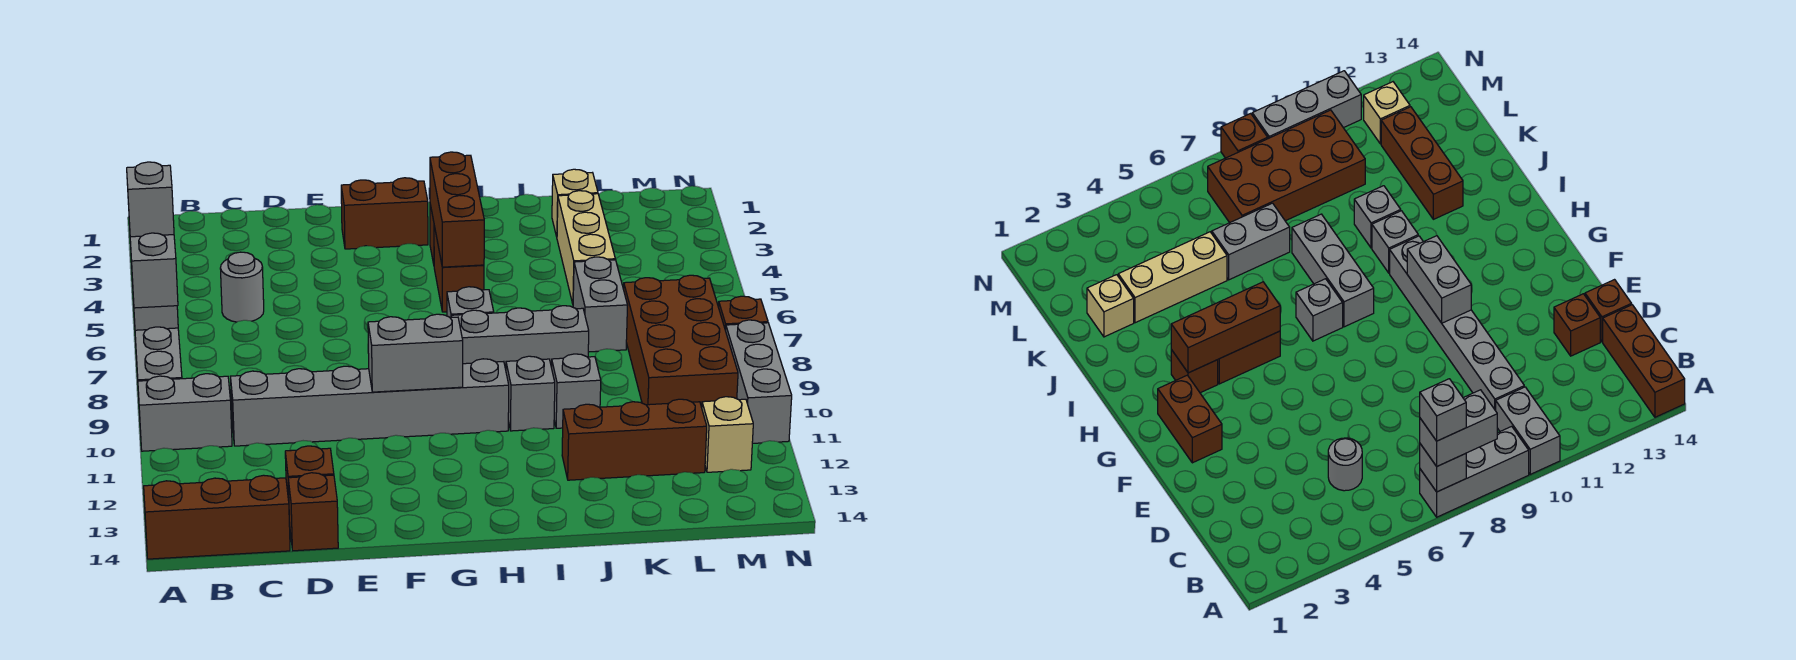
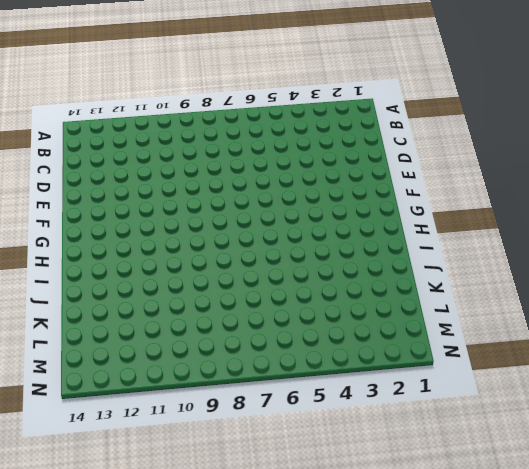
none -> grey brick A7:A9 level 1
none -> grey brick A10:B10 level 1
none -> brown brick A14:C14 level 1

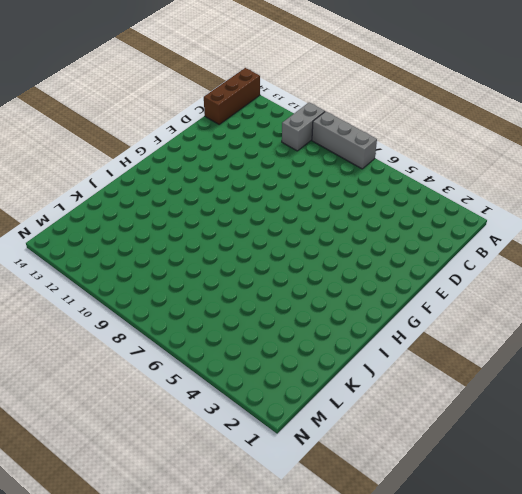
none -> grey round brick C5 level 1
none -> grey brick C10:H10 level 1
none -> brown brick D13 level 1

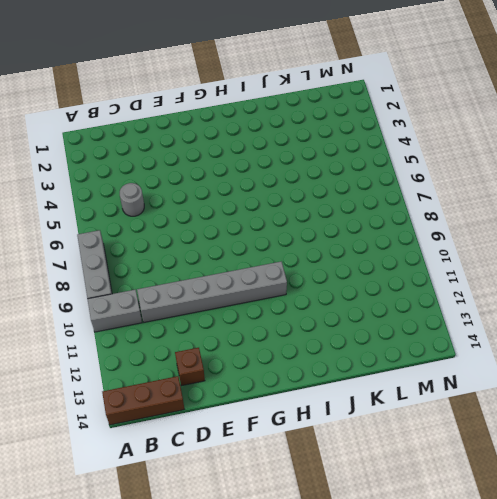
none -> brown brick D14 level 1
none -> brown brick F2:G2 level 1
none -> brown brick H3 level 1

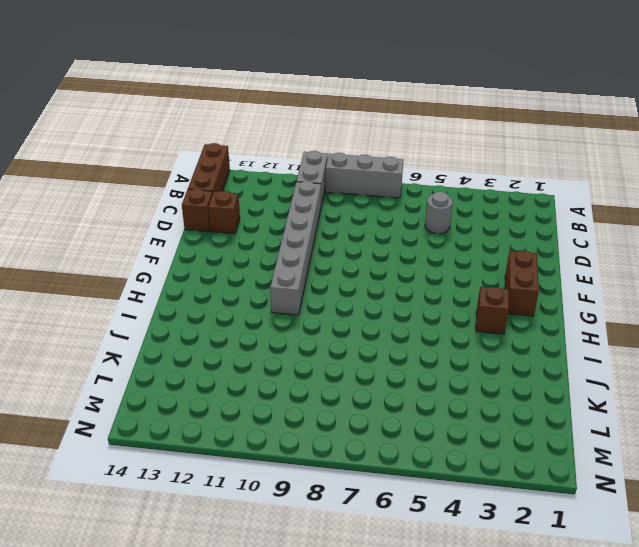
none -> brown brick H4:H5 level 1
none -> grey brick H7 level 1
none -> grey brick H8:J8 level 1

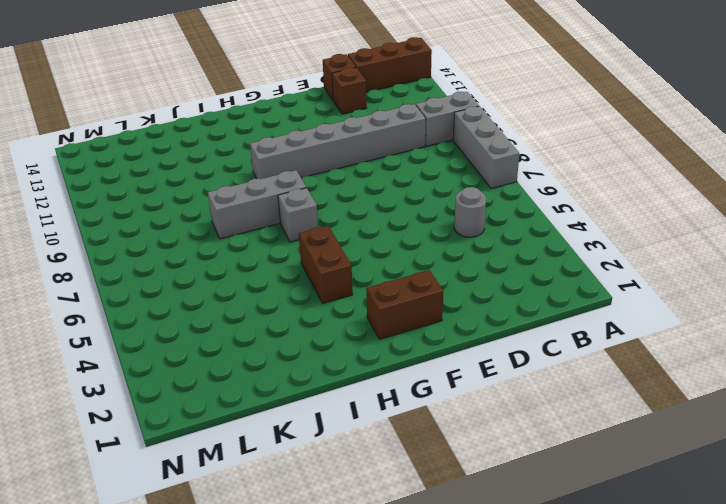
none -> brown brick H3 level 1
none -> grey brick I10 level 1
none -> grey brick J10 level 1

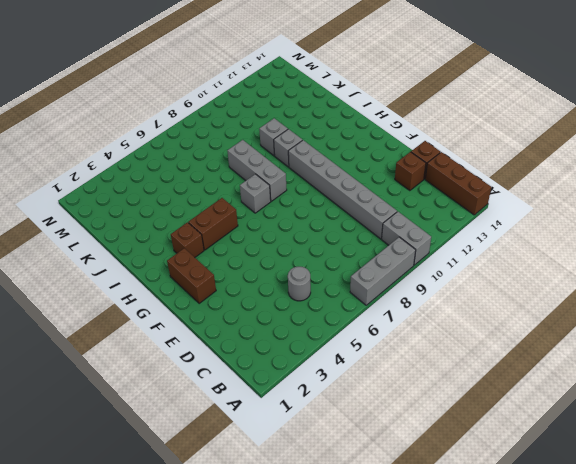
none -> brown brick J12:L12 level 1
none -> tan brick K2 level 1
none -> tan brick K3:K5 level 1

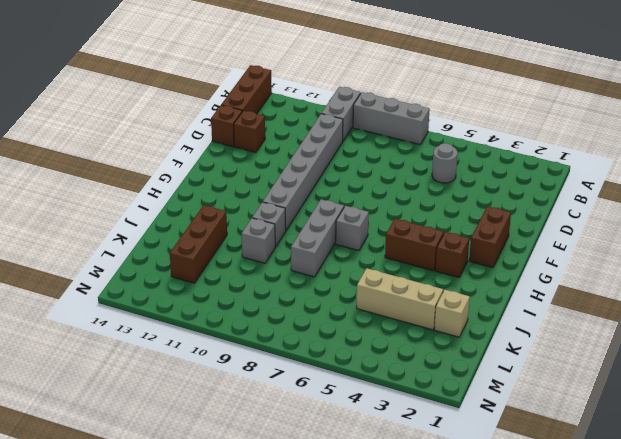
none -> grey brick K6:K7 level 1
none -> brown brick L7:M10 level 1
none -> tan brick M12 level 1

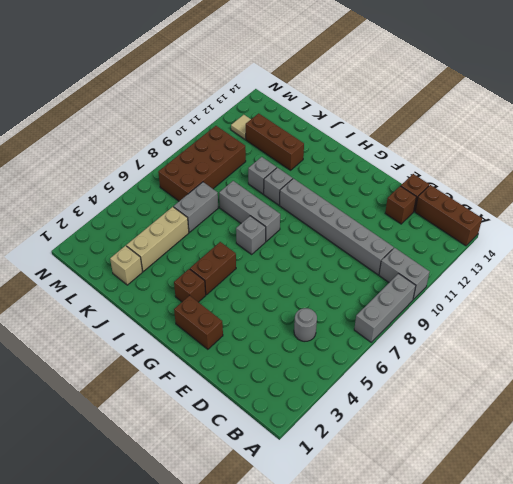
tan tile M12 level 1 -> tan brick M12 level 1
none -> brown brick N8 level 1
none -> grey brick N9:N11 level 1
none -> grey brick A7 level 2

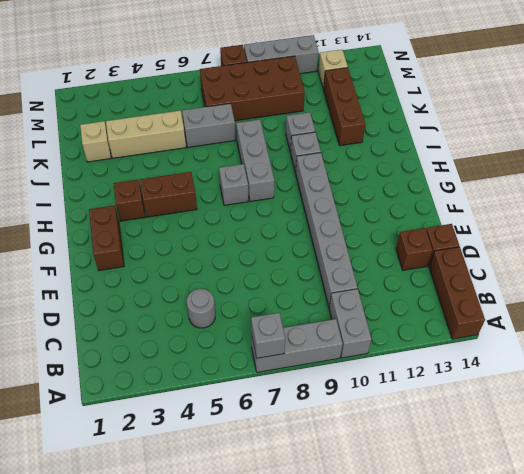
none -> grey brick F10:G10 level 2
none -> brown brick H3:H5 level 2
none -> grey brick A7:A8 level 3

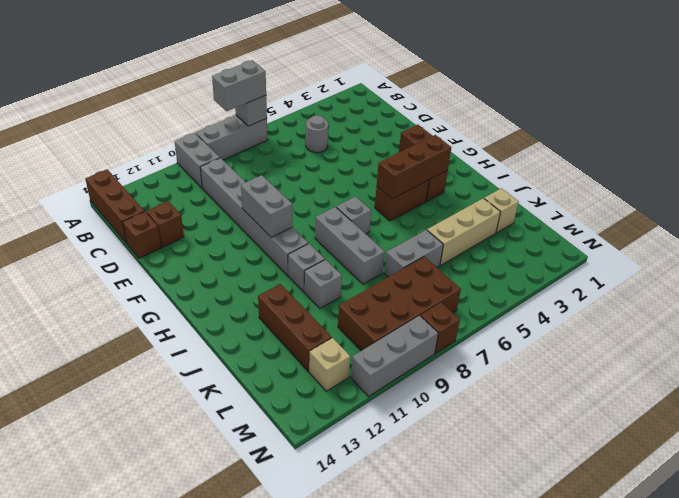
none -> grey brick A7 level 4

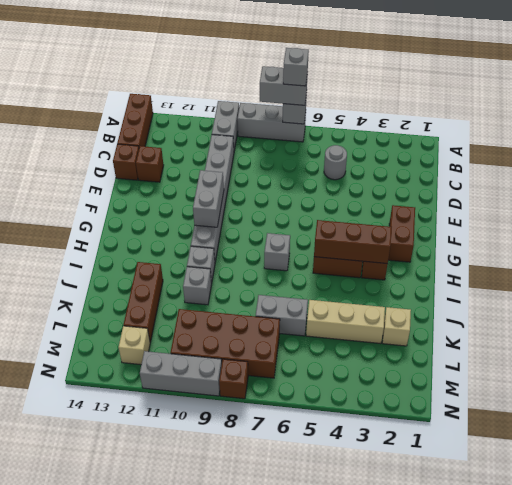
none -> grey brick H8:J8 level 1

